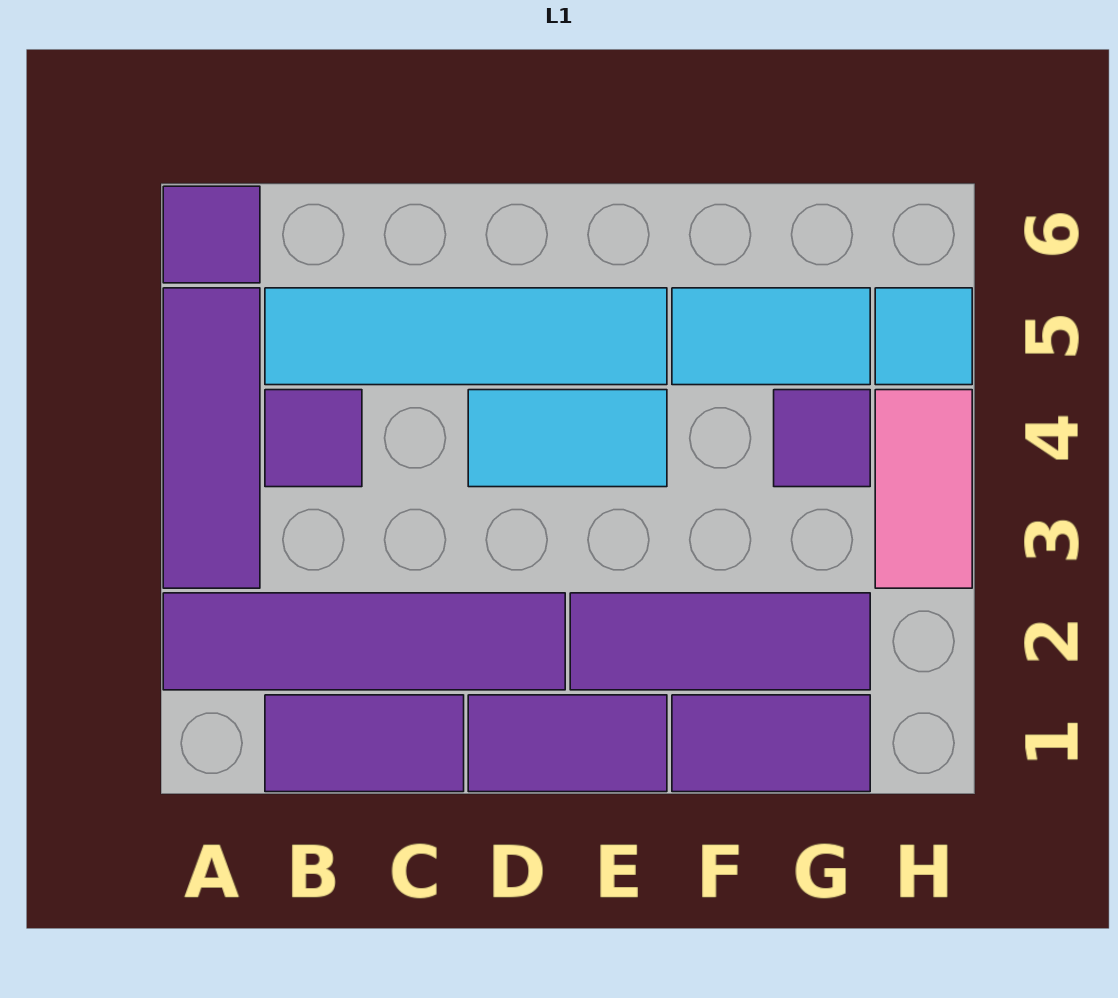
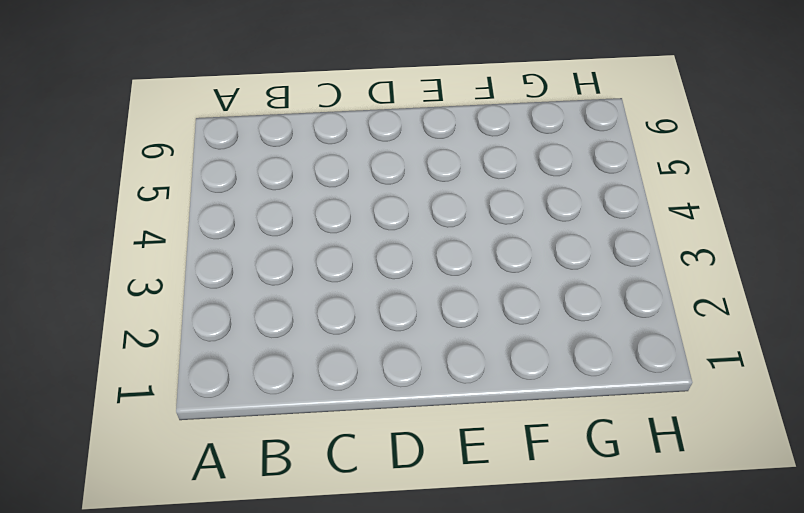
none -> purple tile A2:D2 level 1
none -> purple tile A3:A5 level 1
none -> purple tile A6 level 1

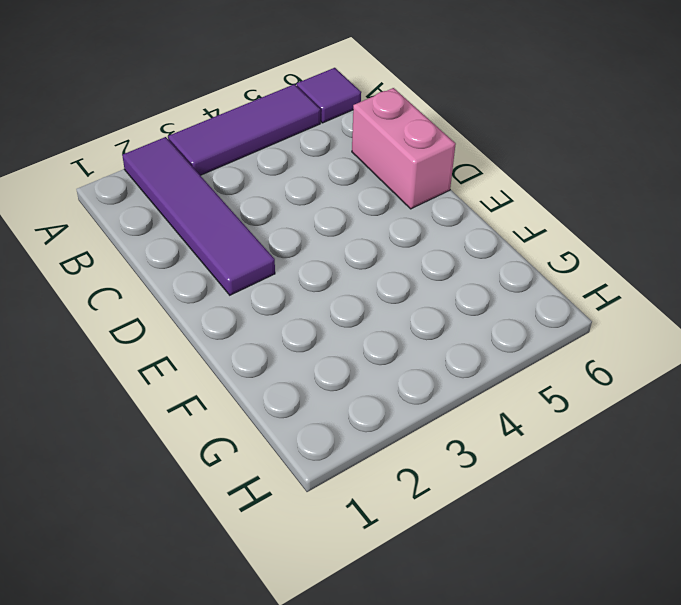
pink brick C6:D6 level 1 -> none
none -> purple tile B1:C1 level 1
none -> purple tile B4 level 1
none -> cyan tile B5:E5 level 1

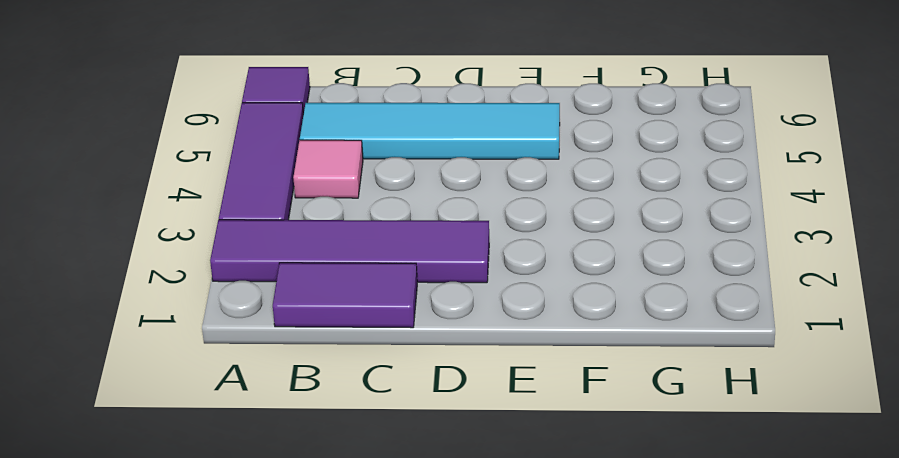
pink tile B4 level 1 -> purple tile B4 level 1
none -> purple tile D1:E1 level 1
none -> cyan tile D4:E4 level 1
none -> purple tile E2:G2 level 1

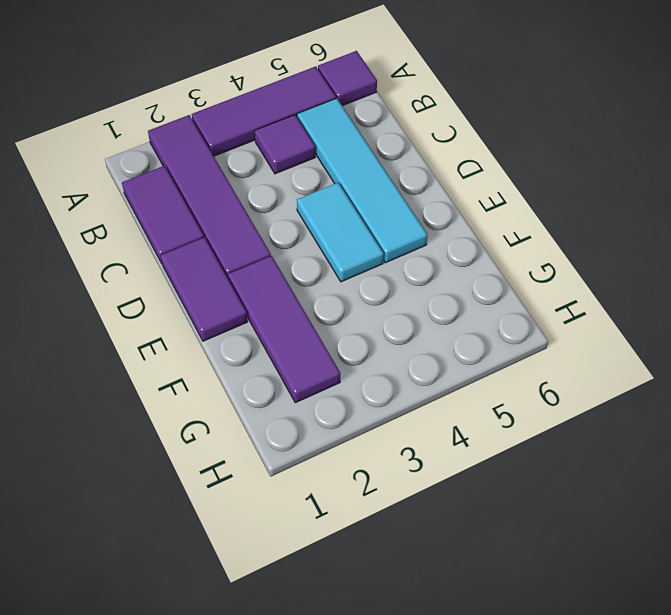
none -> purple tile F1:G1 level 1
none -> cyan tile F5:G5 level 1
none -> purple tile G4 level 1

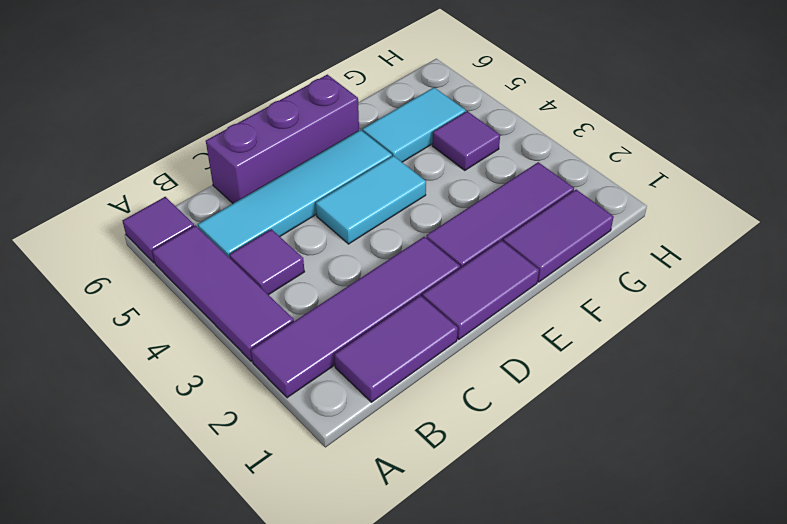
purple brick C6:E6 level 1 -> none
none -> pink tile H3:H4 level 1
none -> cyan tile H5 level 1

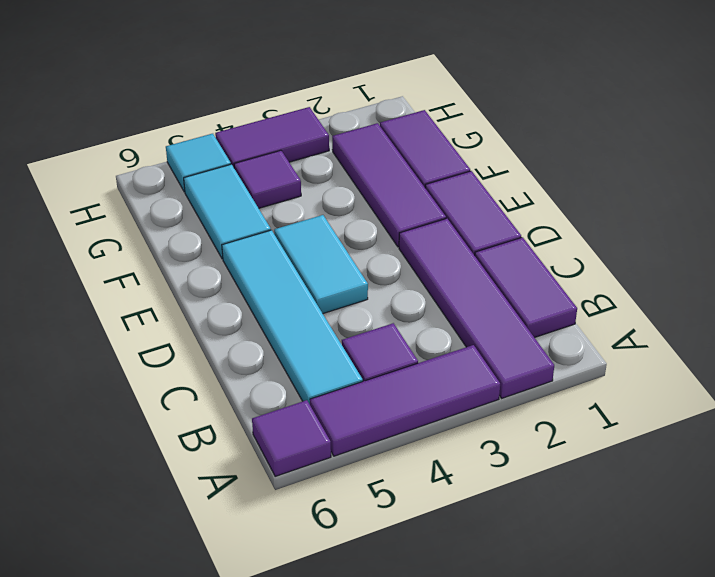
purple tile H3:H4 level 1 -> pink tile H3:H4 level 1

